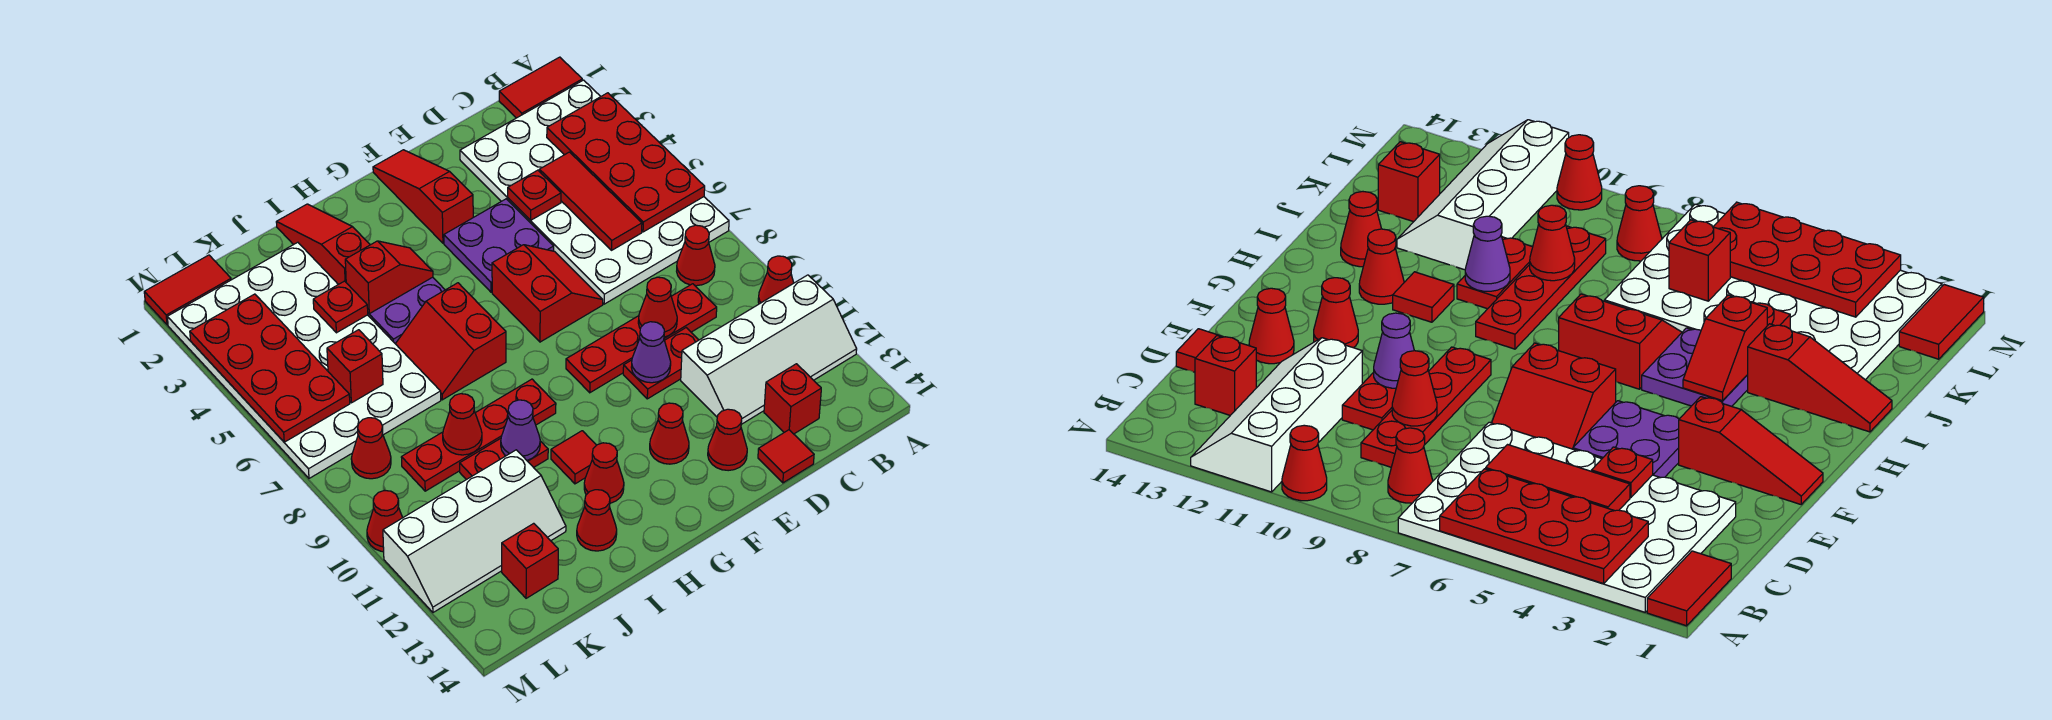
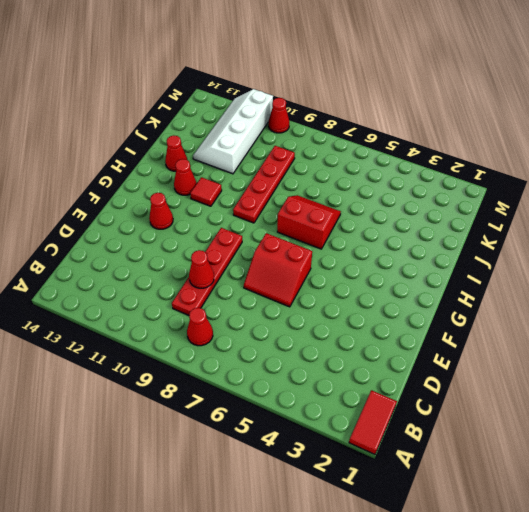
none -> white plate A2:D7 level 1
none -> red cone A10 level 1
none -> white slope A11:D12 level 1 top 11
none -> red brick C13 level 1

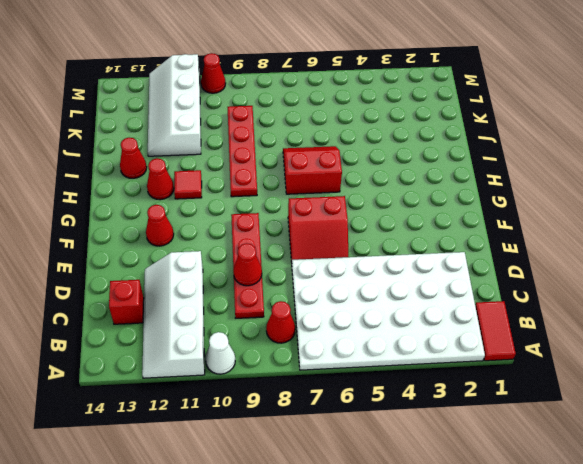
white cone A10 level 1 -> red cone A10 level 1
none -> red plate D10:E10 level 1
none -> red tile D14 level 1
none -> purple plate E4:F5 level 1
none -> red cone E13 level 1

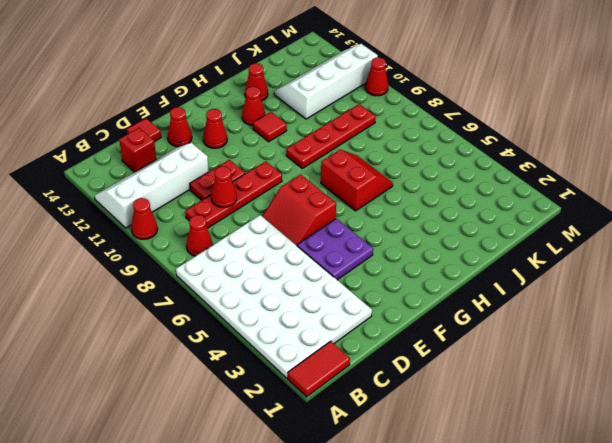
none -> red slope F1:F3 level 1 top 3
none -> purple plate H4:I5 level 1
none -> red slope I1:I3 level 1 top 3
none -> red plate I10:J10 level 1

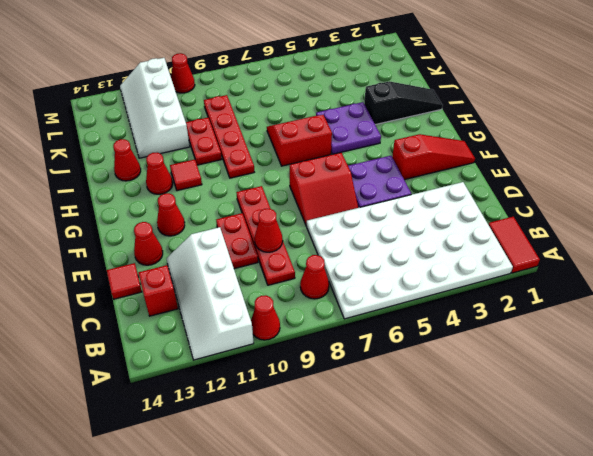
black slope I1:I3 level 1 top 3 -> red slope I1:I3 level 1 top 3
none -> white plate J2:M7 level 1
none -> red brick K13 level 1
none -> red tile L1:M1 level 1
none -> red cone L8 level 1

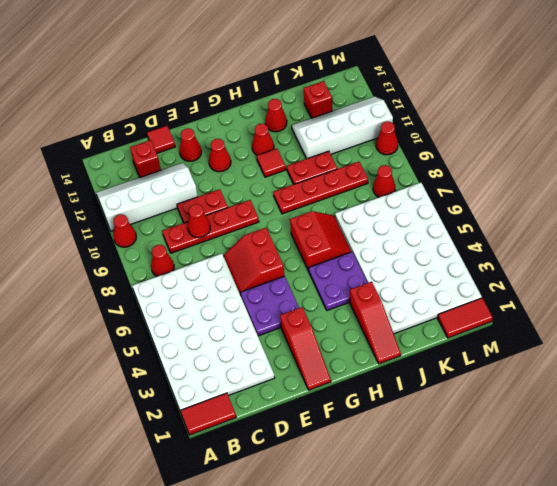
none -> red plate A3:B6 level 2
none -> red tile C4:C6 level 2
none -> red plate D4 level 2
none -> purple cone E10 level 2

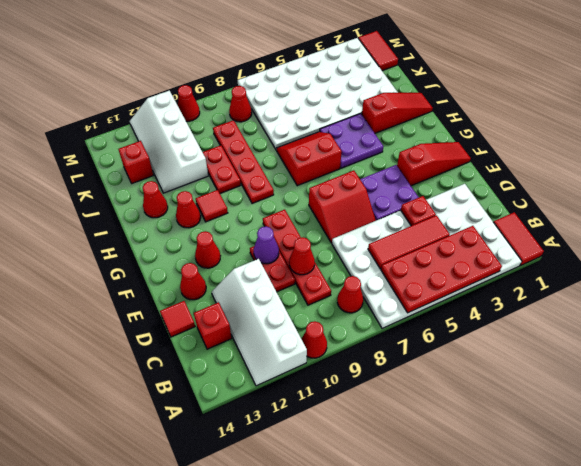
none -> red slope H4:I4 level 2 top I
none -> purple cone I10 level 2
none -> red plate J4 level 2
none -> red cone J9 level 2

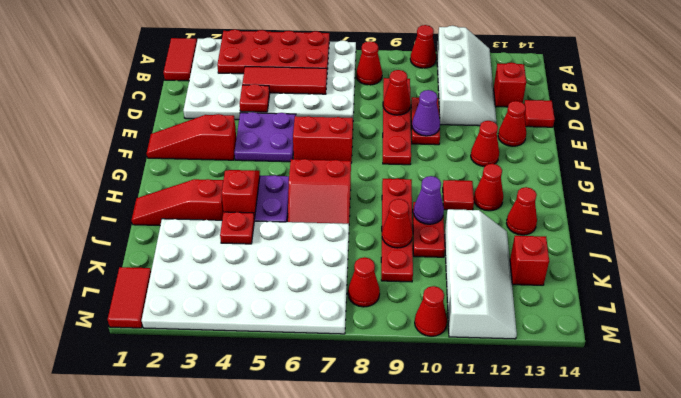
none -> red brick K6 level 2
none -> red plate L3:M6 level 2

